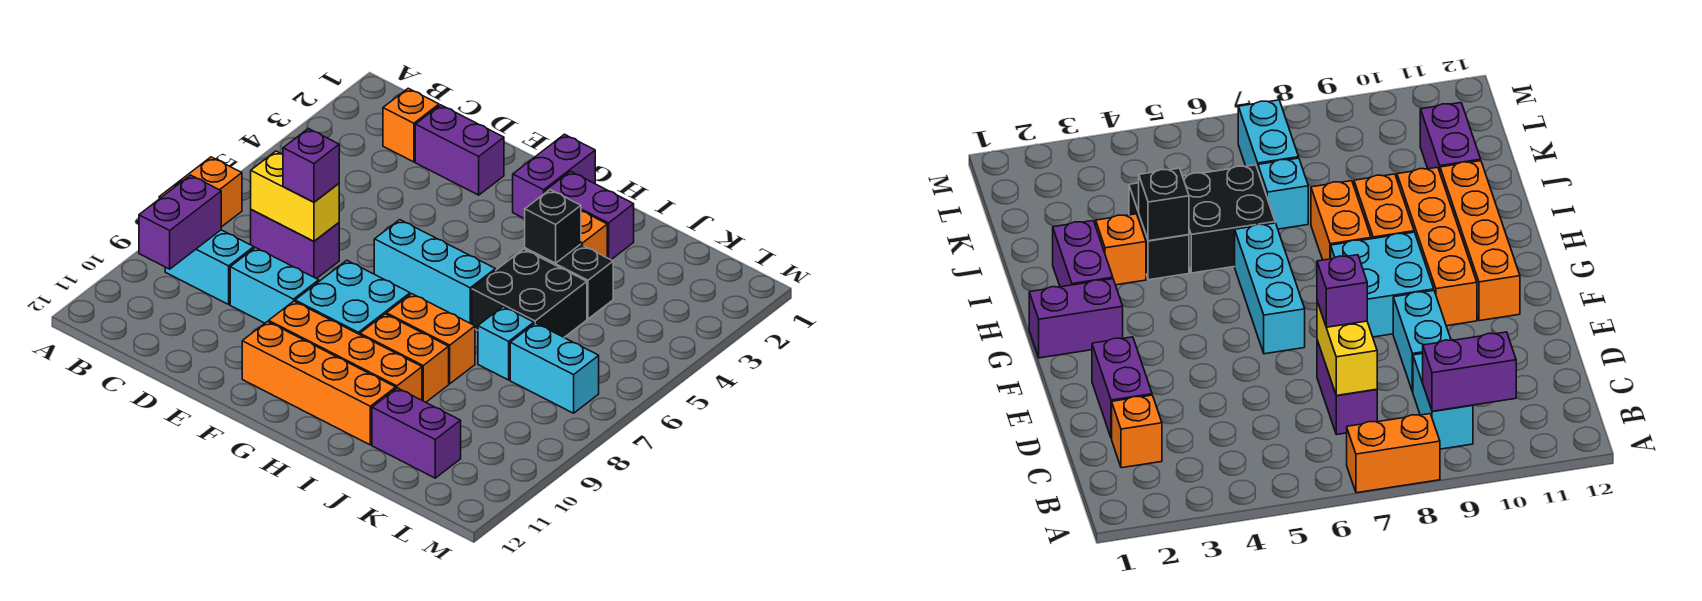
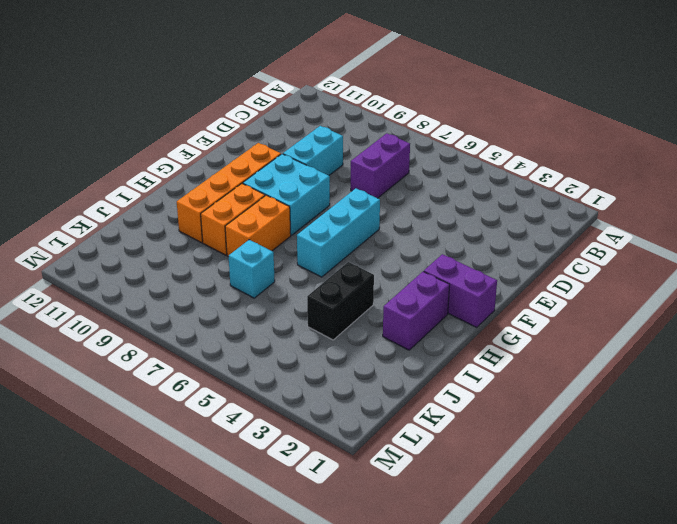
none -> orange brick A7:A8 level 1
none -> cyan brick B9:C9 level 1
none -> orange brick C2 level 1

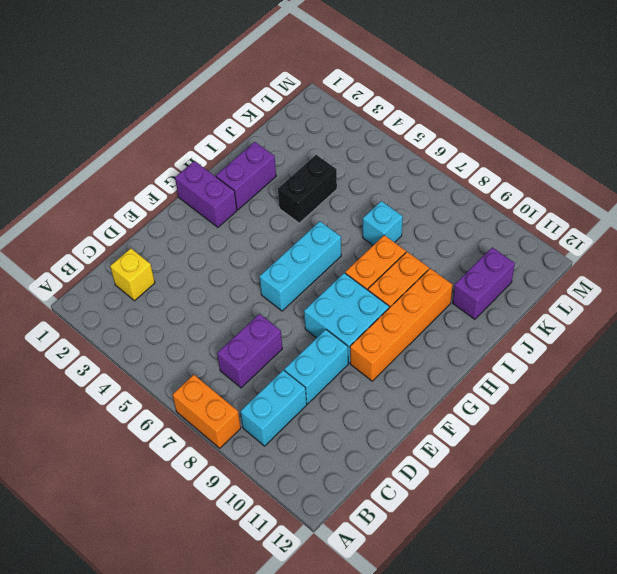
yellow brick C2 level 1 -> orange brick C2 level 1
none -> purple brick D2:E2 level 1
none -> orange brick F11:I11 level 1
none -> orange brick I3 level 1

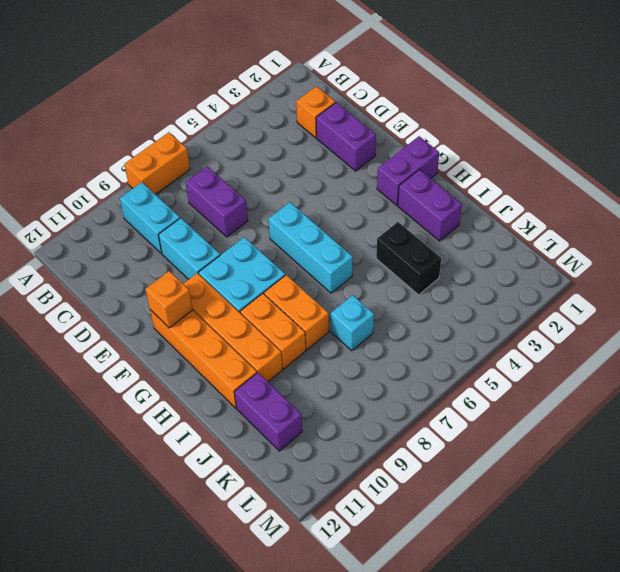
orange brick F11 level 2 -> orange brick I3 level 1
none -> black brick I5:J6 level 1
none -> cyan brick K7:L7 level 1
none -> purple brick B9:B10 level 2

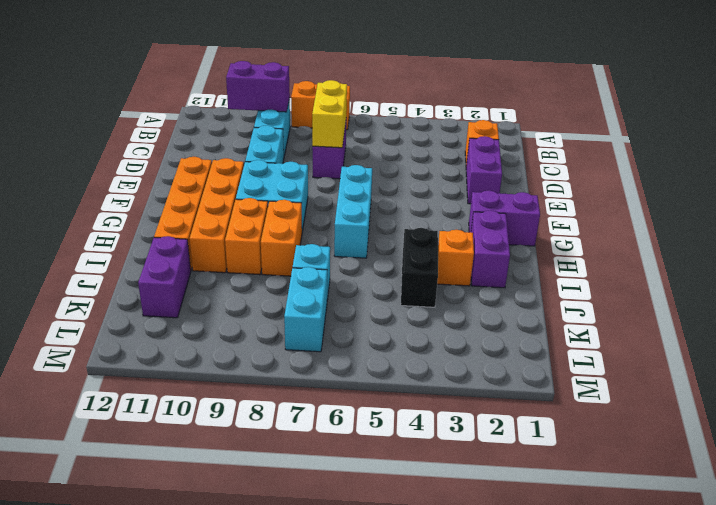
none -> black brick I5:J6 level 1
none -> black brick I4 level 2
none -> purple brick D7 level 3

